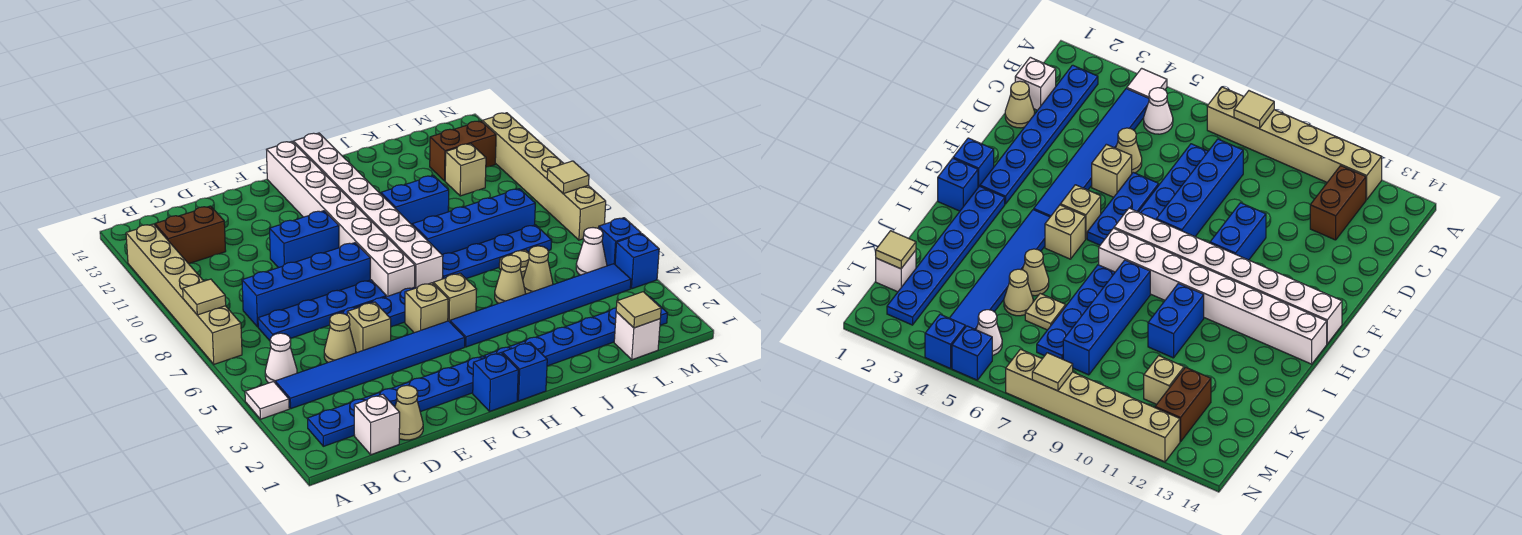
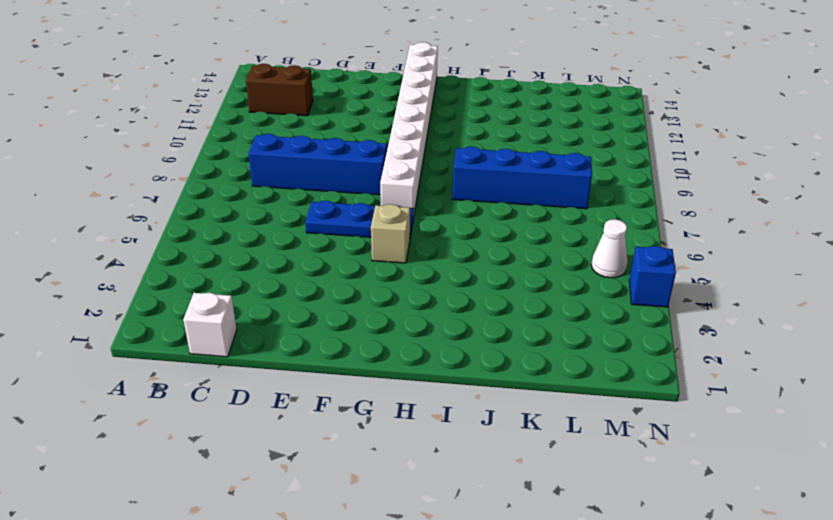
none -> white tile A4 level 1
none -> tan brick A7:A12 level 1
none -> blue plate B2:G2 level 1
none -> blue tile B4:G4 level 1

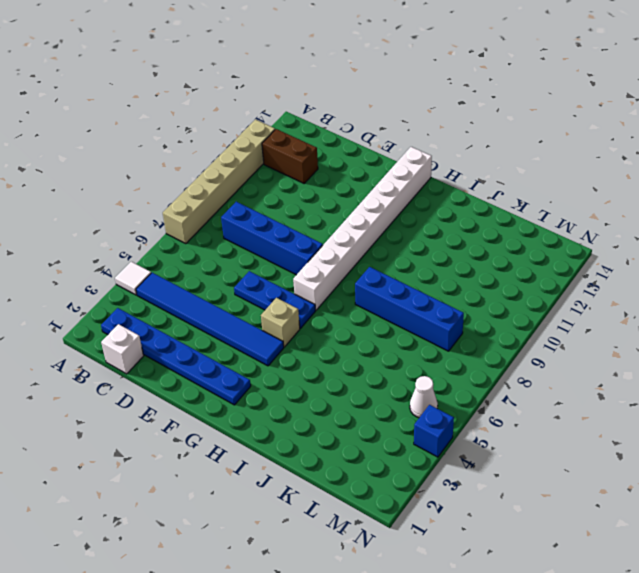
none -> white cone B5 level 1
none -> blue plate C7:F7 level 1
none -> tan cone D1 level 1
none -> tan cone D5 level 1

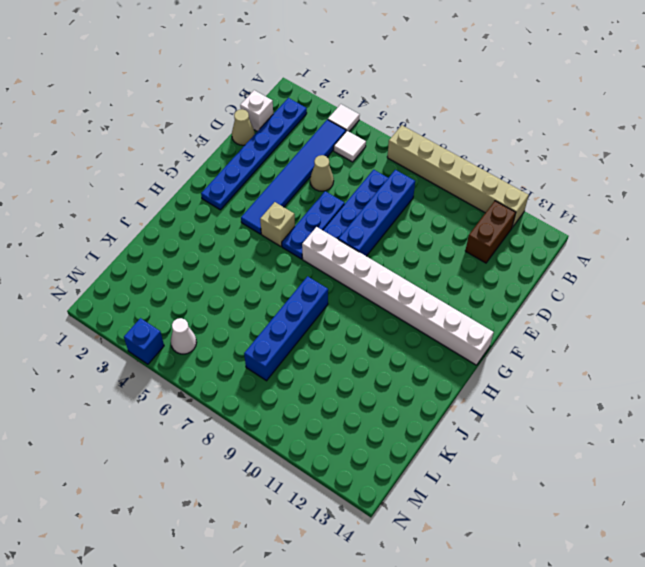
white tile B5 level 1 -> white cone B5 level 1
none -> tan brick E5 level 1
none -> blue brick E10:F10 level 1
none -> blue brick G1 level 1
none -> blue brick H1 level 1

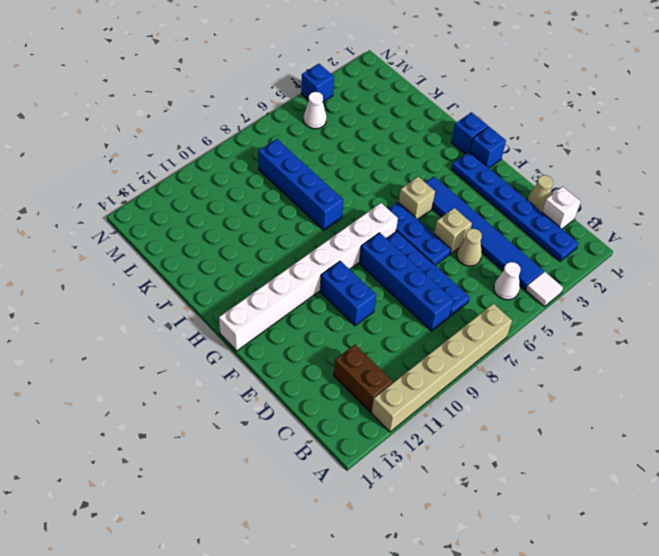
none -> blue plate H2:M2 level 1
none -> blue tile H4:M4 level 1
none -> tan brick H5 level 1
none -> white brick H7:H14 level 1

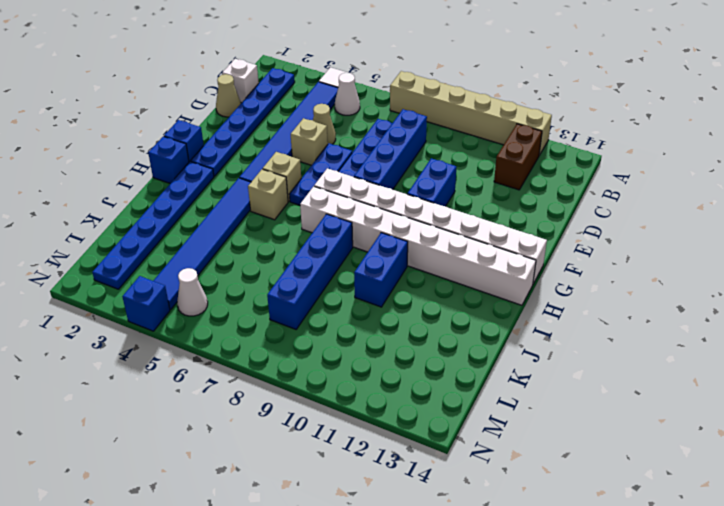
none -> blue plate I7:L7 level 1
none -> tan cone J5 level 1
none -> tan cone K5 level 1
none -> tan plate K6 level 1

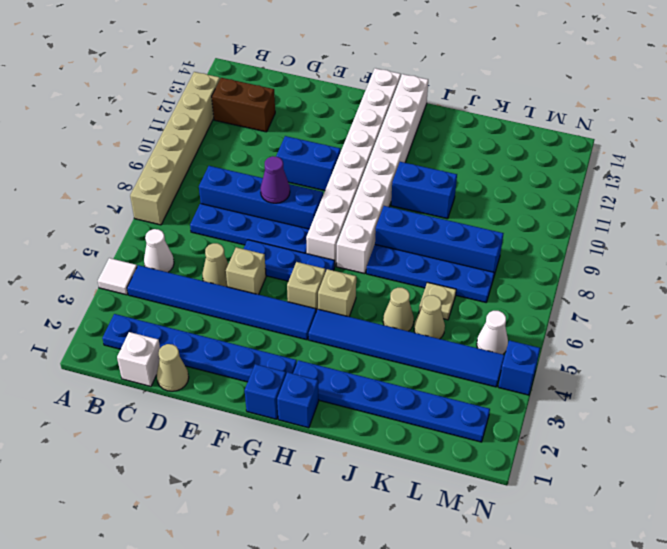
purple cone E8 level 2 -> none
none -> white brick L1 level 1
none -> tan brick L11 level 1
none -> brown brick L12:M12 level 1
none -> blue brick N5 level 1

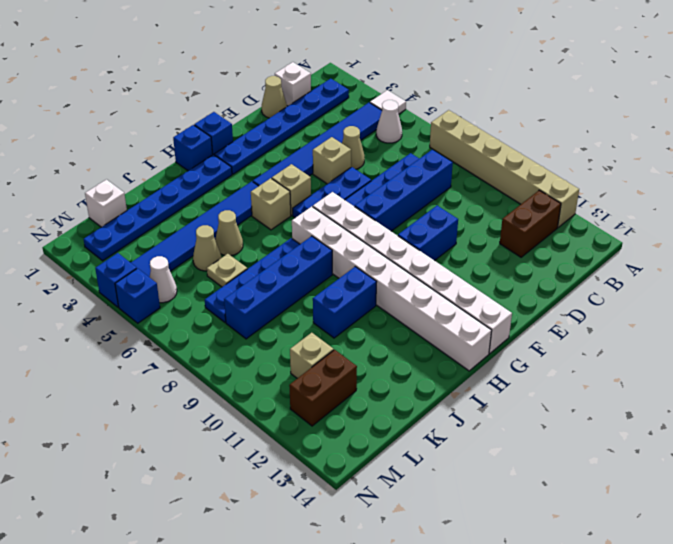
none -> tan brick N7:N12 level 1
none -> tan tile A8 level 2
none -> tan tile L1 level 2
none -> tan tile N8 level 2

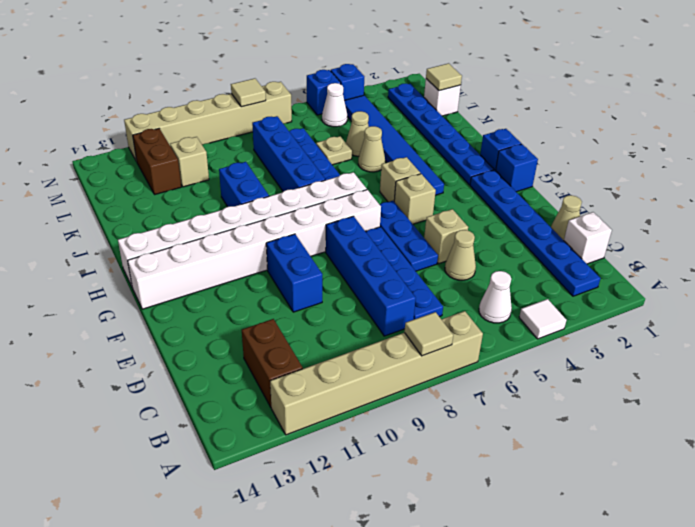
none -> blue tile B4:G4 level 1

